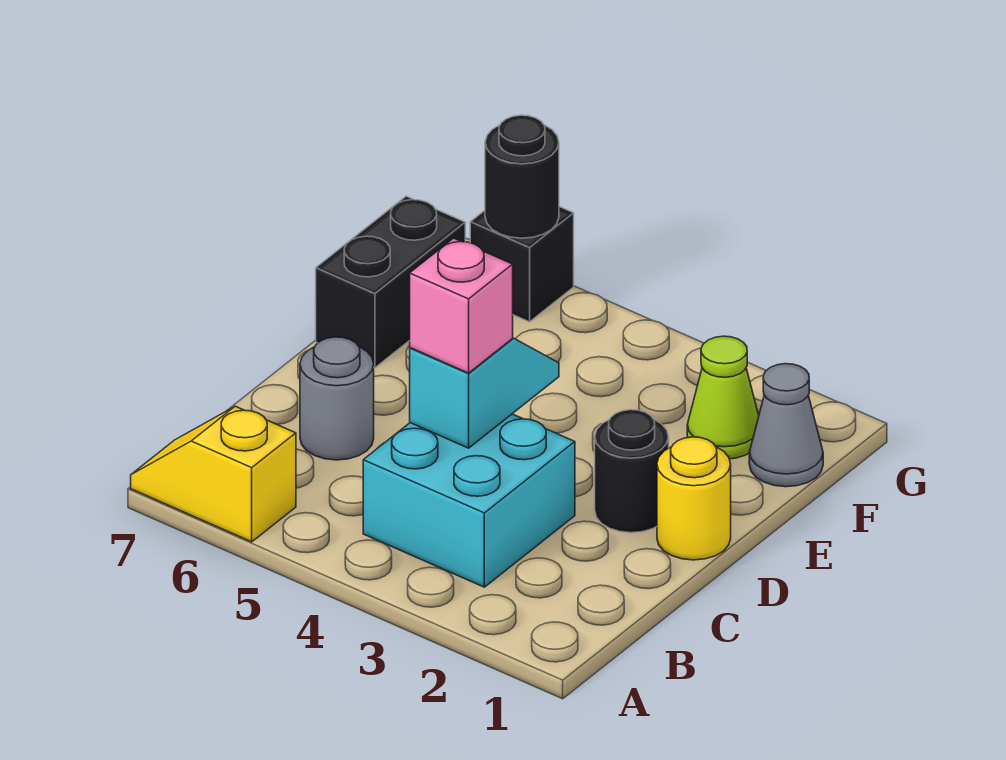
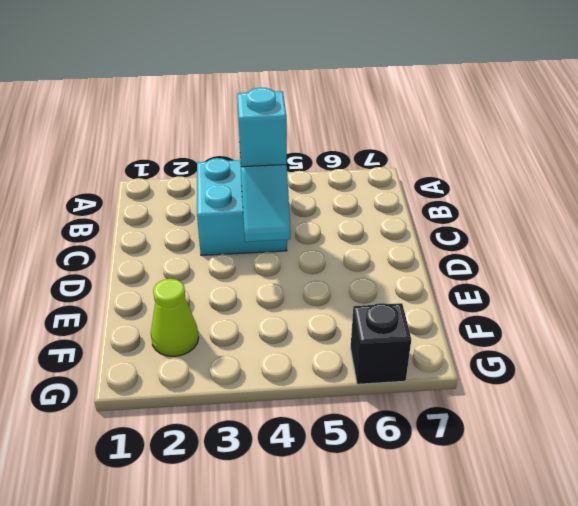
cyan brick C4 level 3 -> pink brick C4 level 3
none -> yellow slope A6:A7 level 1 top 6
none -> grey round brick C6 level 1
none -> yellow round brick D1 level 1

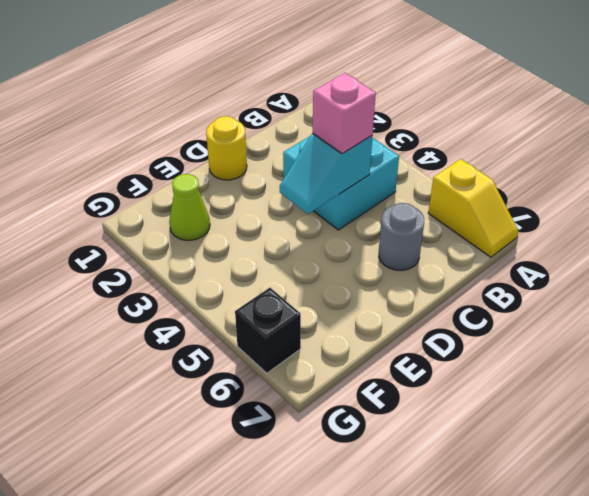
none -> black round brick D2 level 1
none -> black brick E7:F7 level 1
none -> grey cone F1 level 1

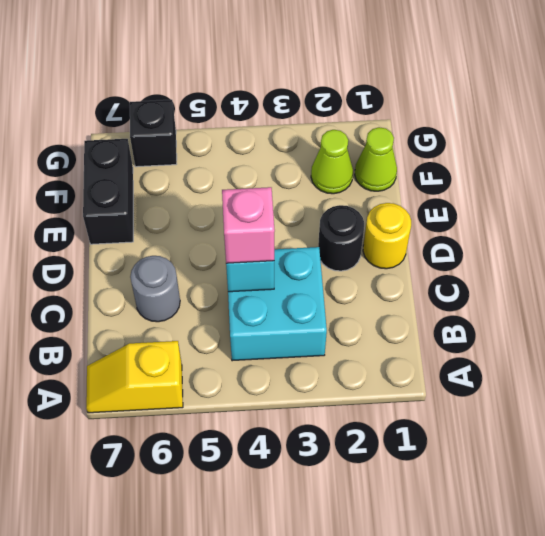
lime cone F1 level 1 -> grey cone F1 level 1
none -> black round brick G6 level 2

